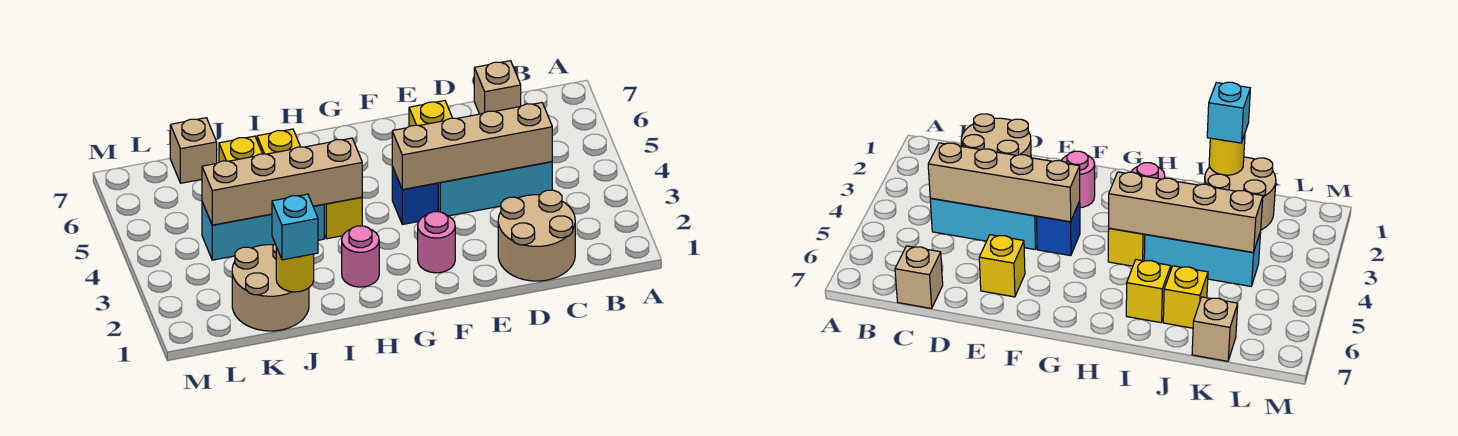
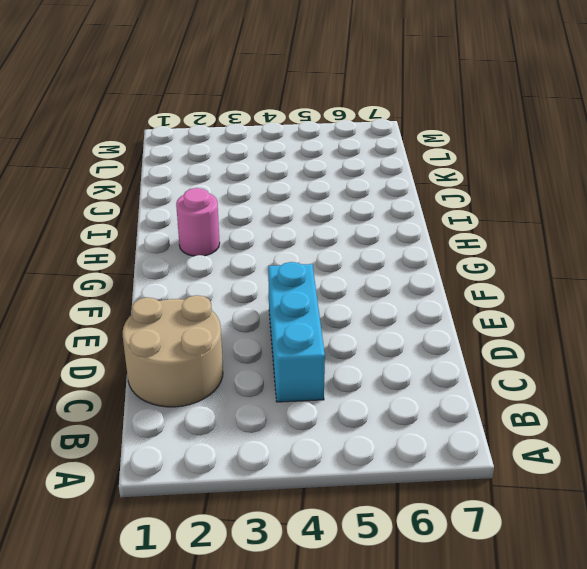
none -> tan brick C7 level 1
none -> yellow brick E6 level 1
none -> pink round brick F2 level 1

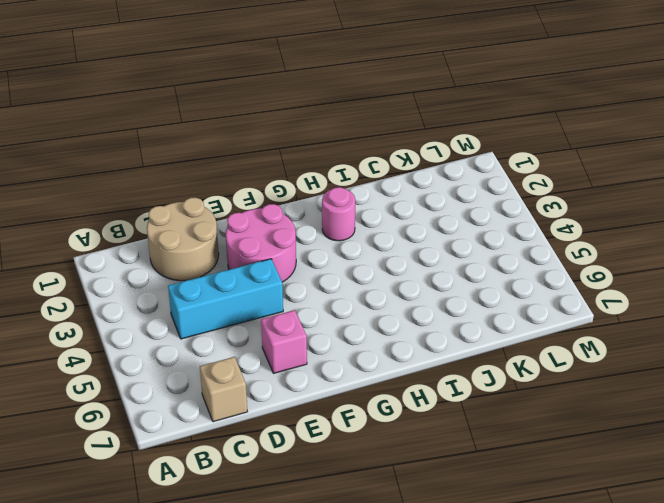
pink round brick E2:F3 level 1 -> pink round brick F2 level 1
pink brick E6 level 1 -> yellow brick E6 level 1
none -> blue brick F4 level 1
none -> yellow brick H4 level 1
none -> cyan brick I4:K4 level 1

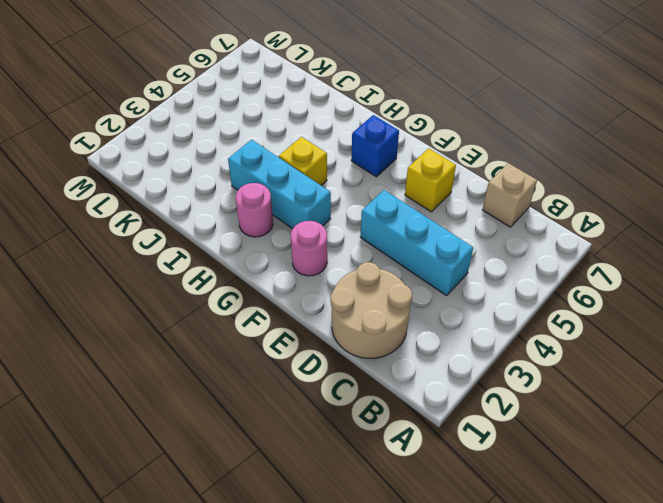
cyan brick G3:I3 level 1 -> cyan brick I4:K4 level 1
blue brick G6 level 1 -> blue brick F4 level 1
none -> yellow brick I6 level 1
none -> tan round brick J1:K2 level 1
none -> yellow brick J6 level 1

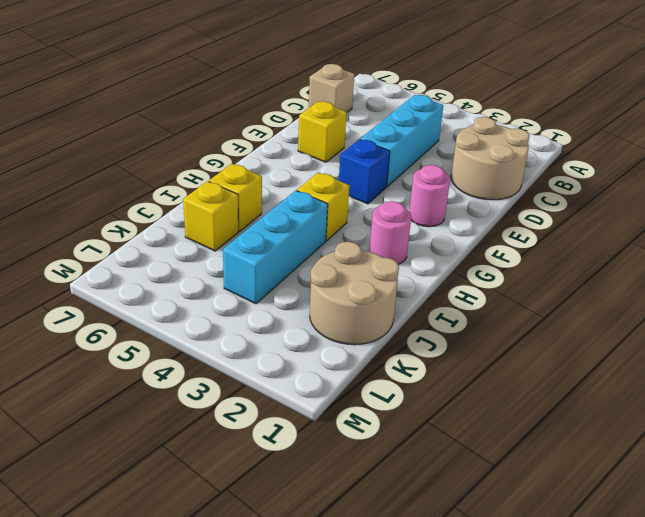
none -> tan brick K7 level 1
none -> tan brick C4:F4 level 2
none -> tan brick H4:K4 level 2

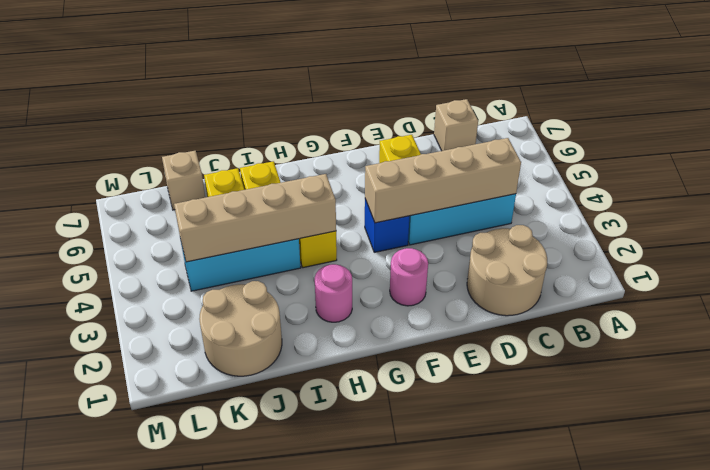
none -> yellow round brick J1 level 2
none -> cyan brick J1 level 3

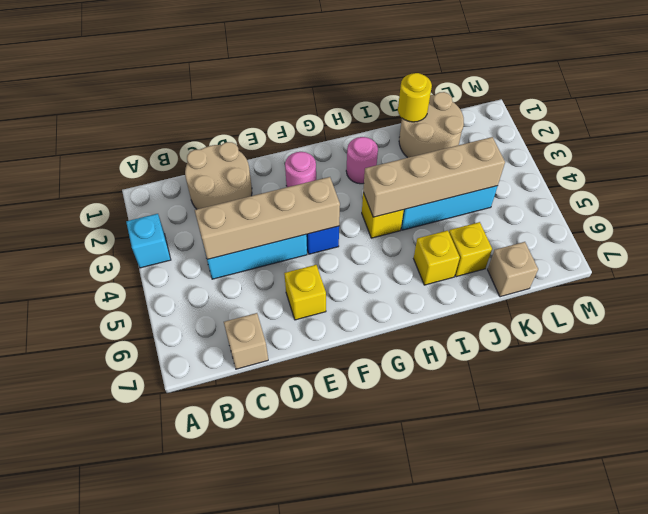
cyan brick A3 level 1 -> cyan brick J1 level 3

